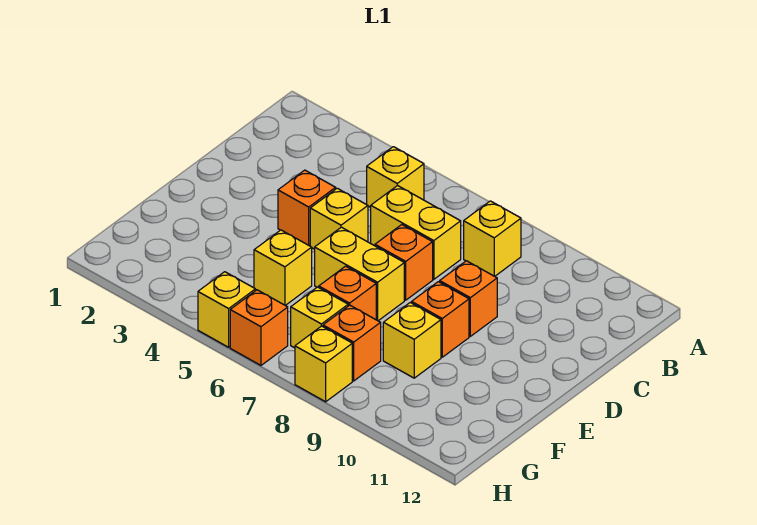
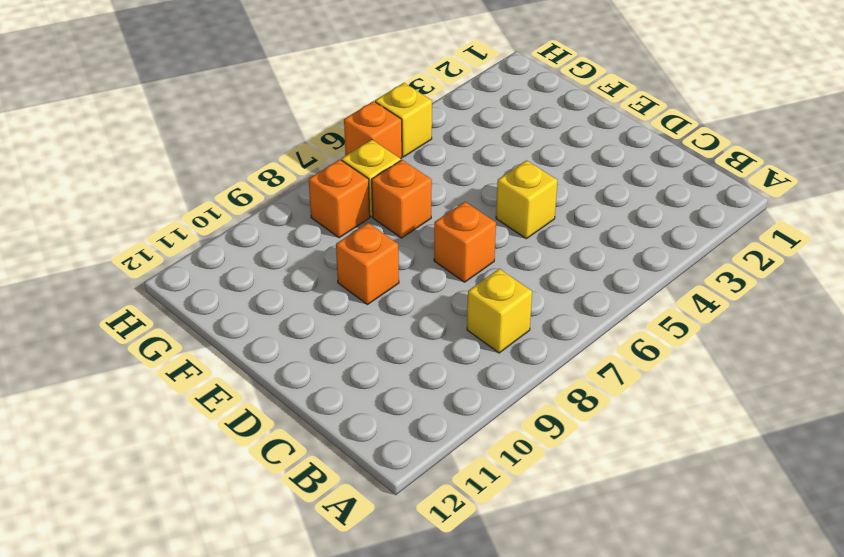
none -> yellow brick B5 level 1
none -> yellow brick C6:C7 level 1
none -> orange brick D4 level 1

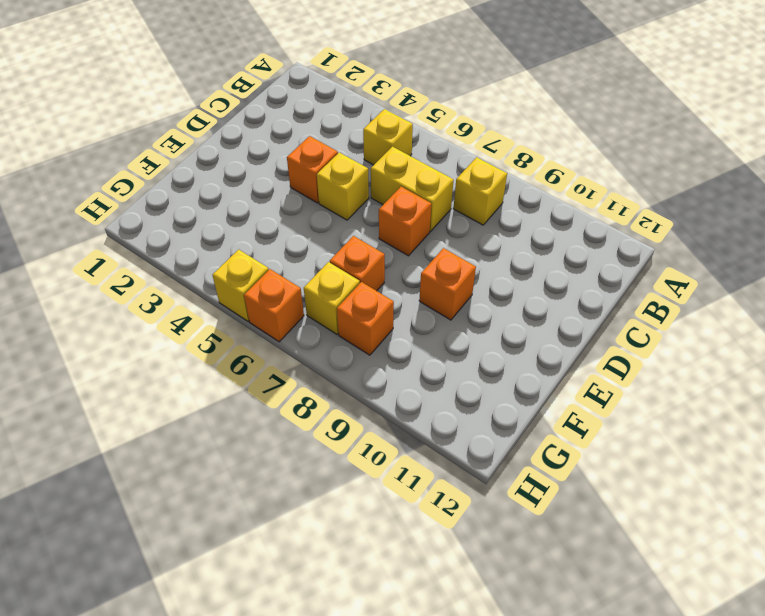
none -> orange brick D9 level 1
none -> yellow brick E6:E7 level 1
none -> yellow brick F5 level 1

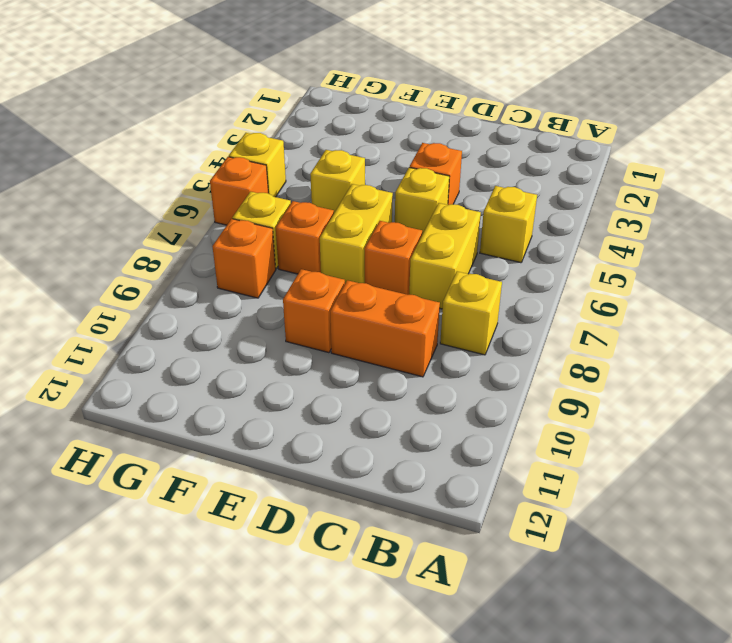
orange brick C9:D9 level 1 -> orange brick D9 level 1
none -> yellow brick F9 level 1
none -> yellow brick H8 level 1

